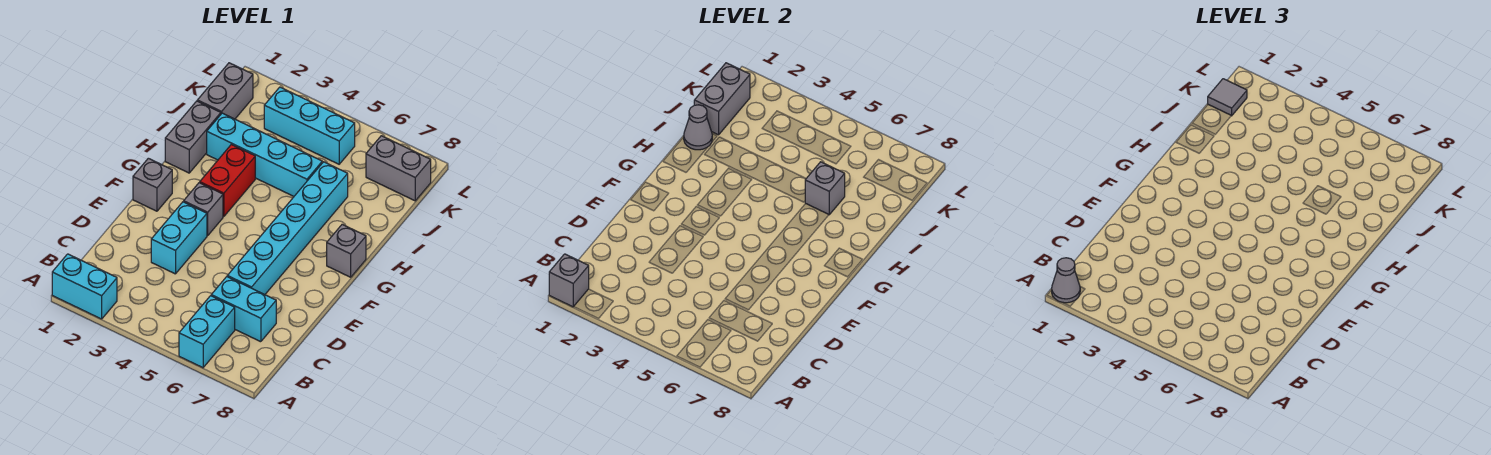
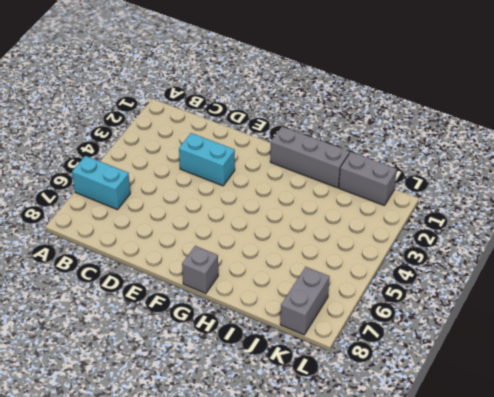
grey brick G1:I1 level 1 -> grey brick H1:I1 level 1
none -> cyan brick A1:A2 level 1
none -> cyan brick C6:C7 level 1
none -> cyan brick D6:I6 level 1

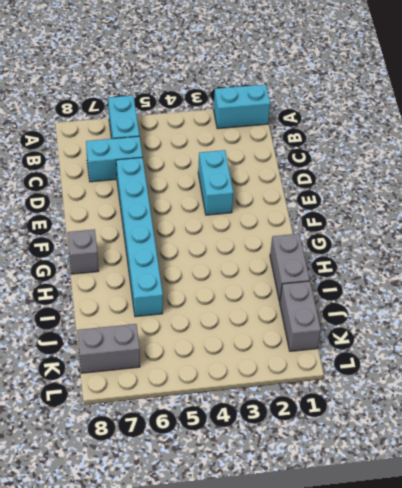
none -> grey brick F1 level 1
none -> grey brick F3 level 1
none -> red brick G3:H3 level 1

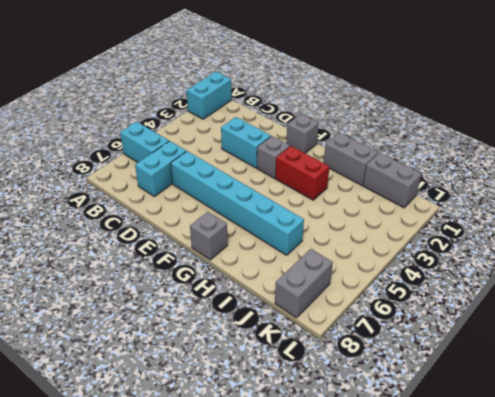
none -> cyan brick I2:I5 level 1
none -> cyan brick K3:K5 level 1
none -> grey brick A1 level 2

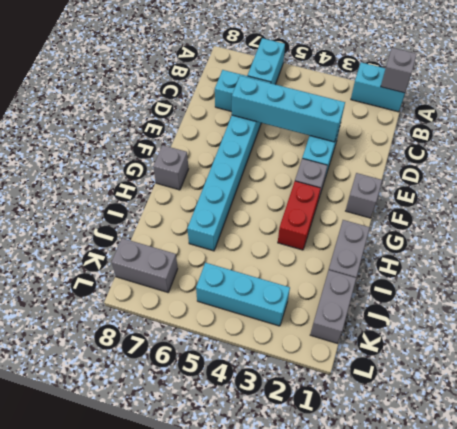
cyan brick D3:D6 level 2 -> cyan brick I2:I5 level 1
none -> grey cone I1 level 2
none -> grey brick I6 level 2
none -> grey brick J1:K1 level 2

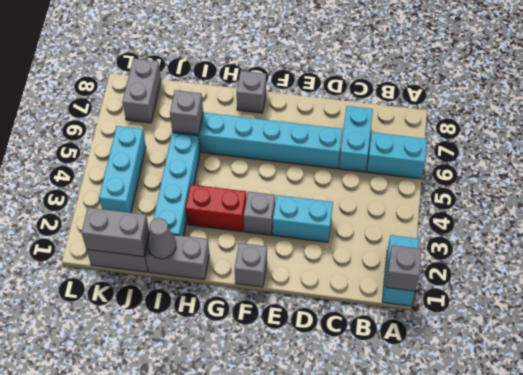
none -> grey cone A1 level 3
none -> grey tile K1 level 3

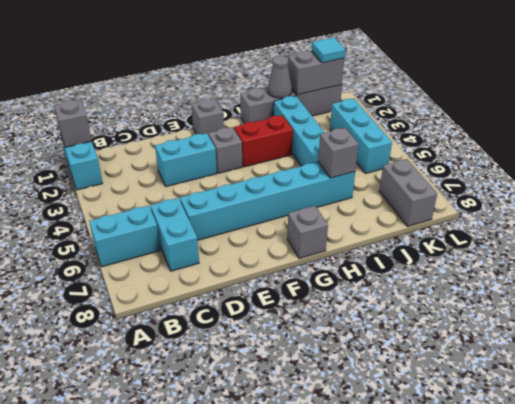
cyan tile K1 level 3 -> grey tile K1 level 3
none -> grey cone A1 level 3

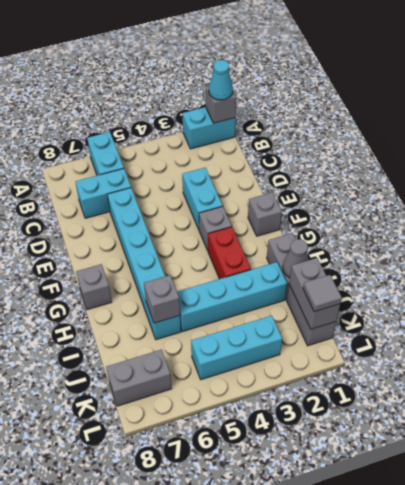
cyan cone A1 level 3 -> grey cone A1 level 3

